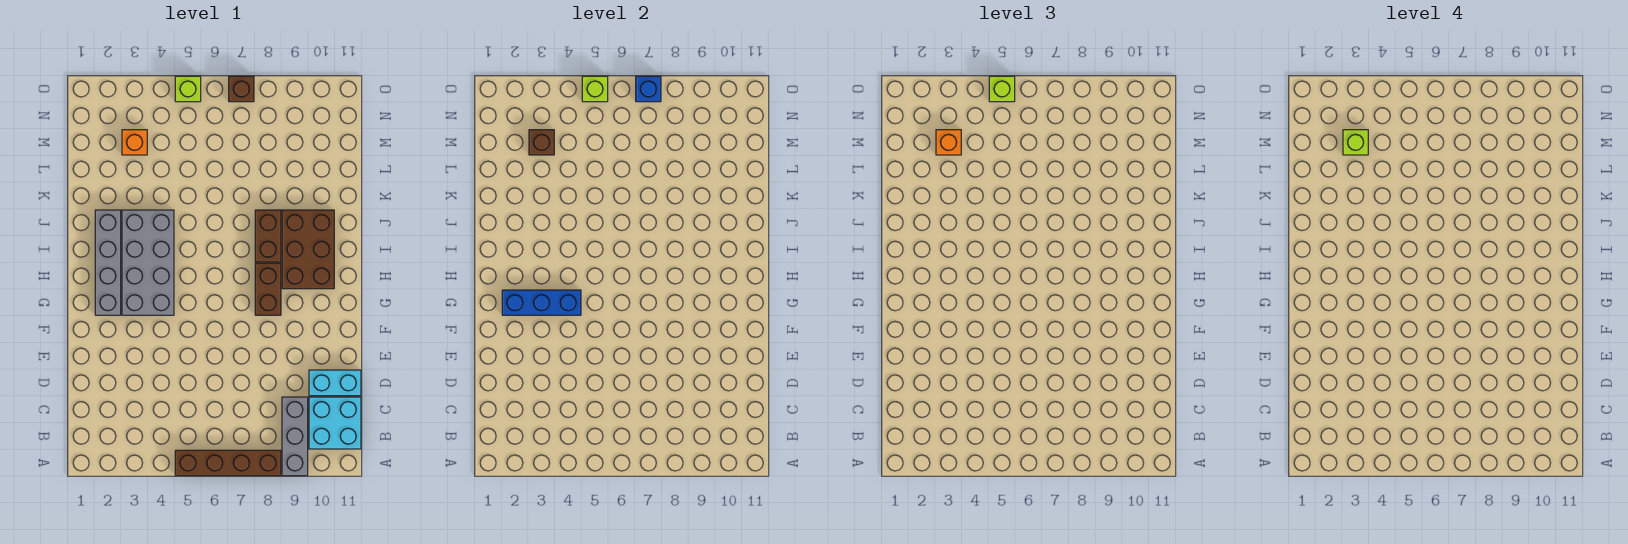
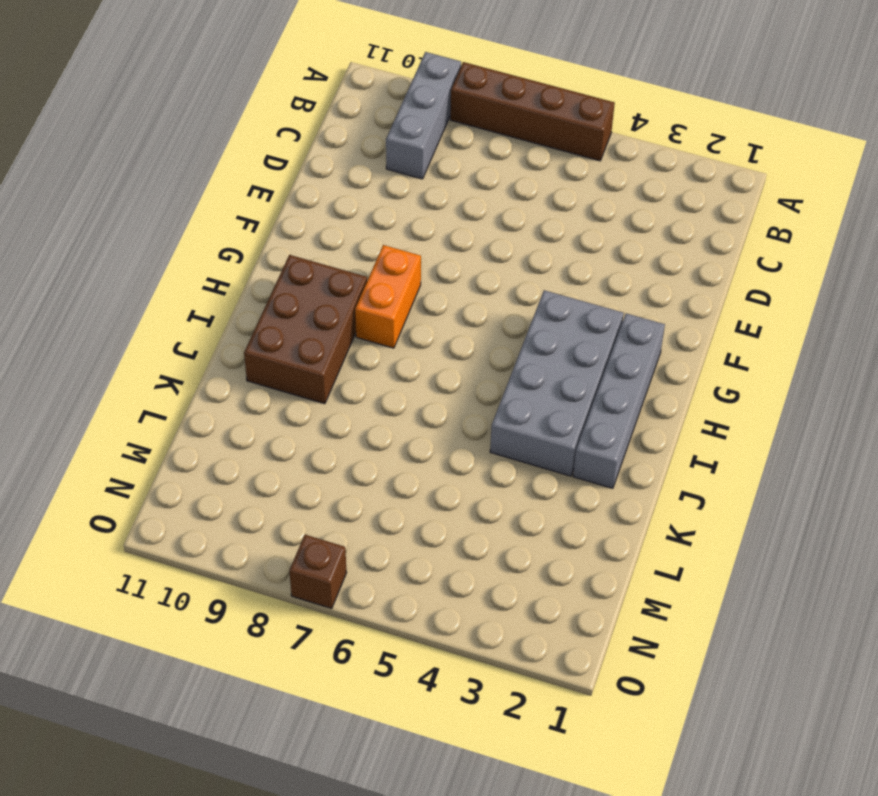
orange brick G8:H8 level 1 -> brown brick G8:H8 level 1
none -> cyan brick B10:C11 level 1
none -> cyan brick D10:D11 level 1
none -> brown brick I8:J8 level 1

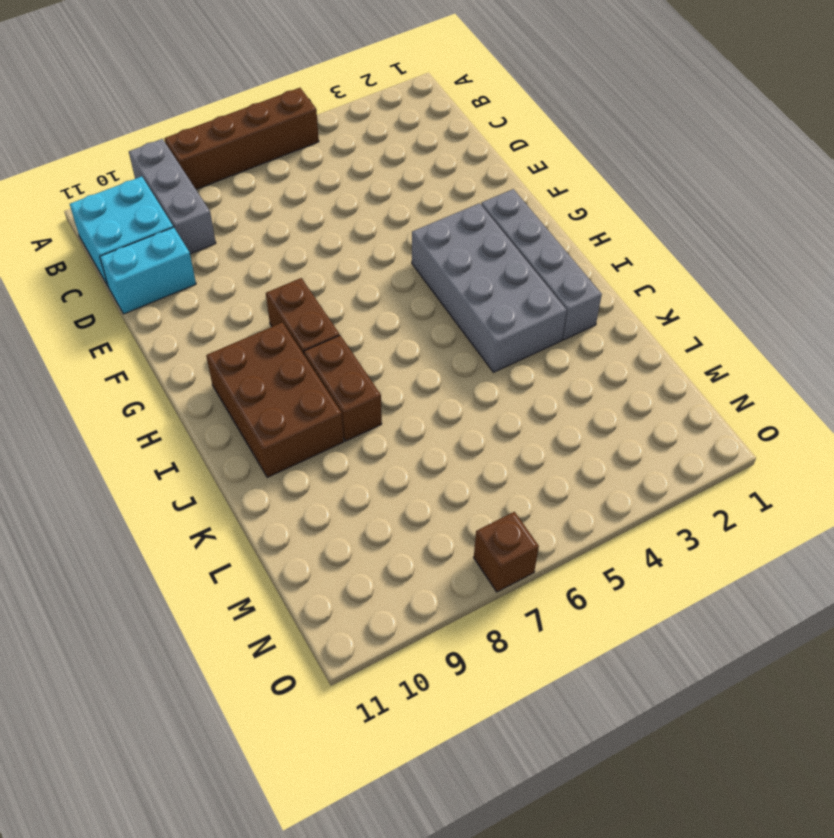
none -> orange brick M3 level 1
none -> lime brick O5 level 1
none -> blue brick G2:G4 level 2

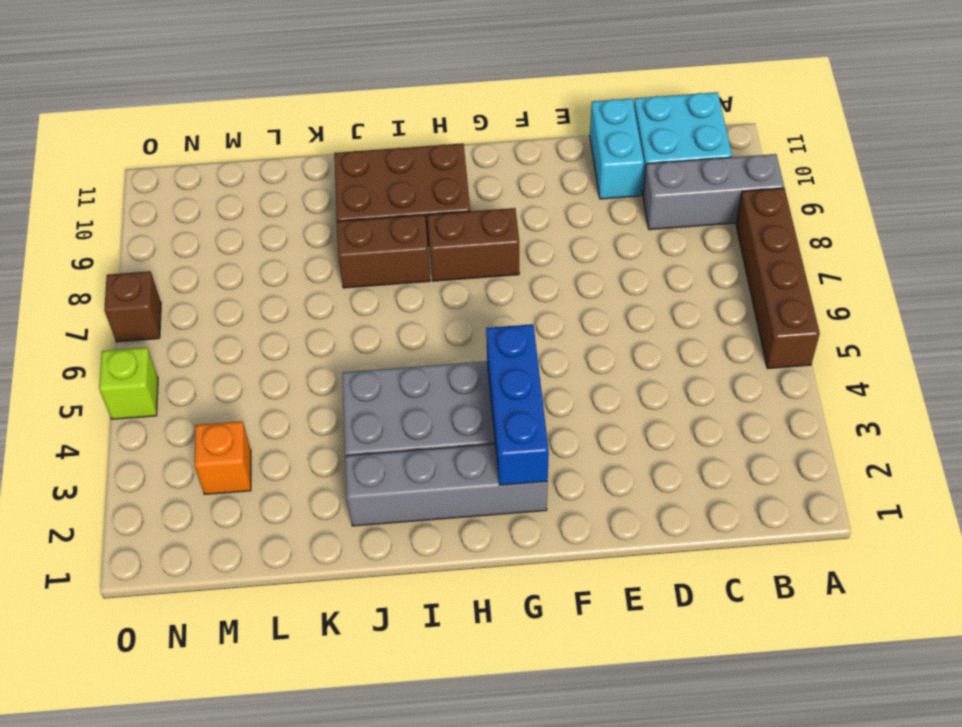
none -> brown brick M3 level 2
none -> lime brick O5 level 2
none -> blue brick O7 level 2

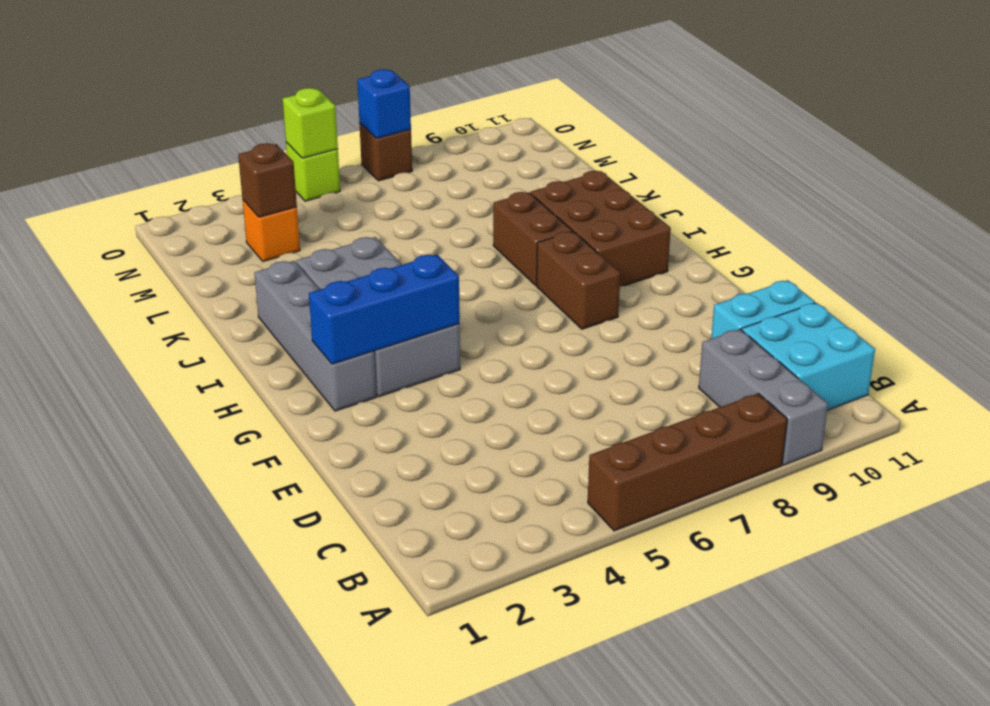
none -> orange brick M3 level 3
none -> lime brick O5 level 3
none -> lime brick M3 level 4

